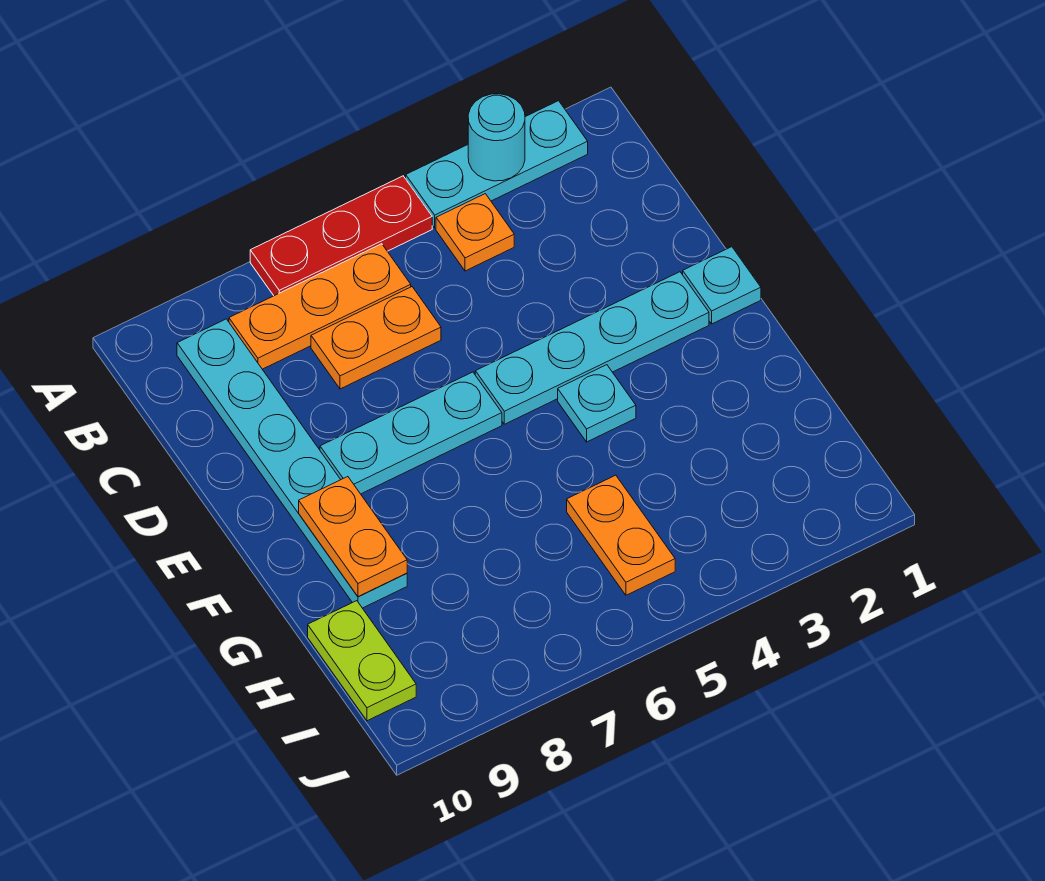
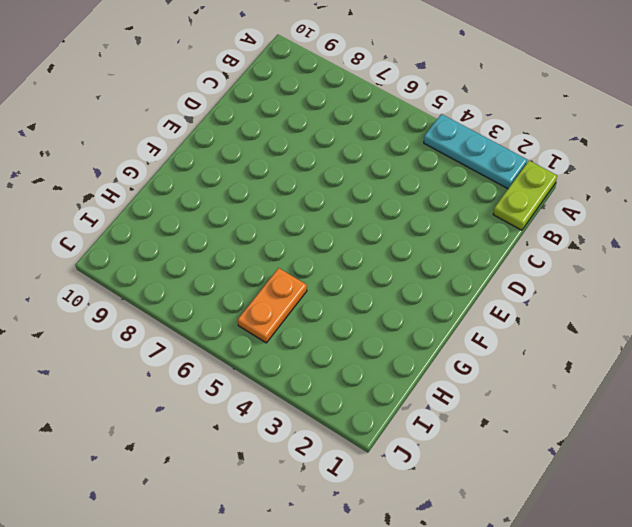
lime plate A1:B1 level 1 -> lime plate H10:I10 level 1
none -> red plate A5:A7 level 1
none -> orange plate B4 level 1
none -> orange plate B6:B8 level 1

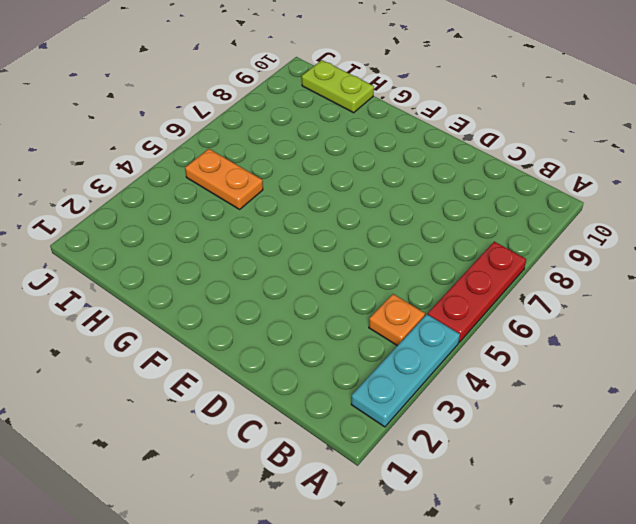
none -> orange plate B6:B8 level 1
none -> cyan plate B9:G9 level 1
none -> orange plate C6:C7 level 1

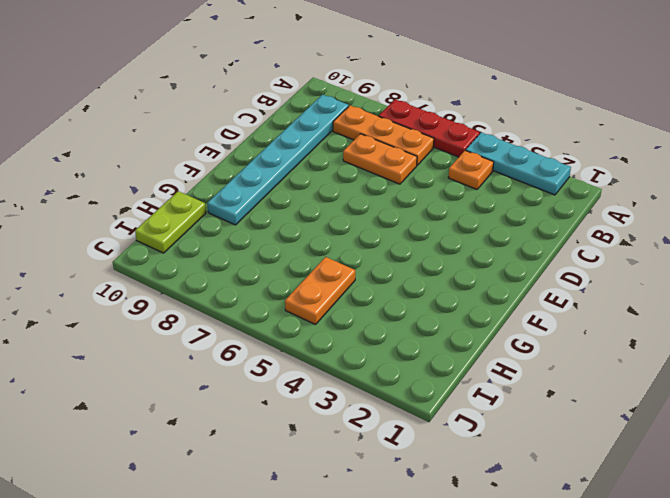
none -> cyan plate E1 level 1
none -> cyan plate E2:E5 level 1
none -> cyan plate E6:E8 level 1

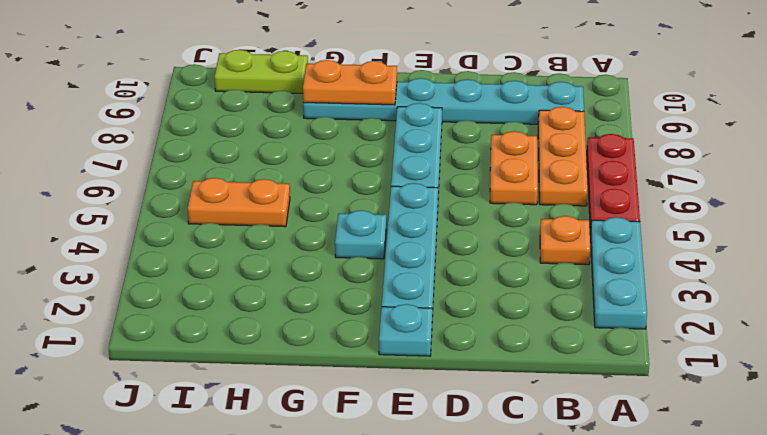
none -> cyan round brick A3 level 2

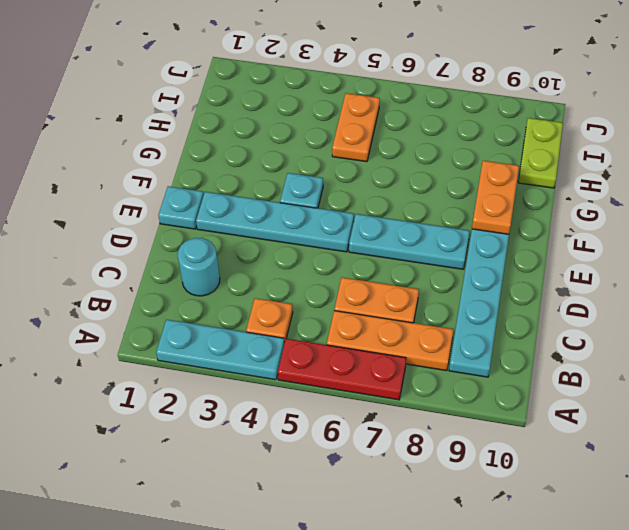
cyan round brick C2 level 1 -> cyan round brick A3 level 2

